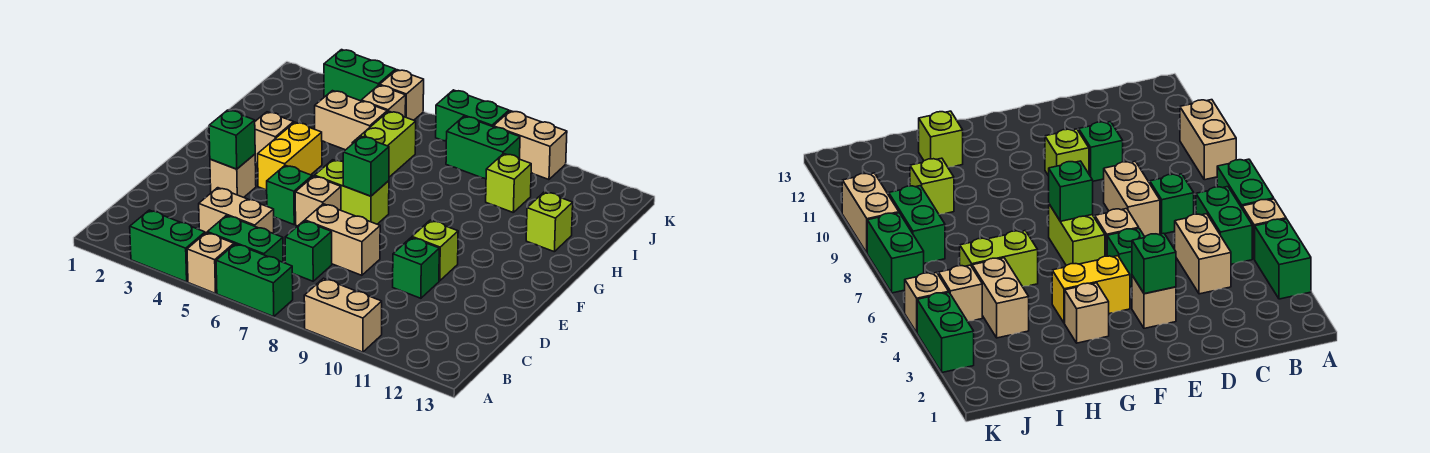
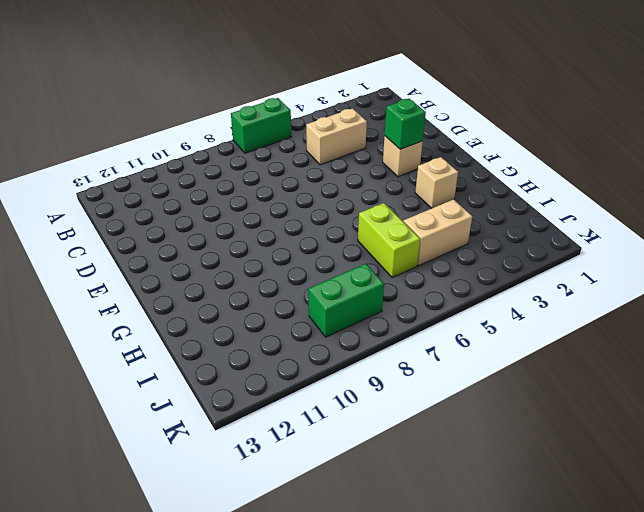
none -> green brick A3:A4 level 1
none -> tan brick A5 level 1
none -> tan brick A9:A10 level 1

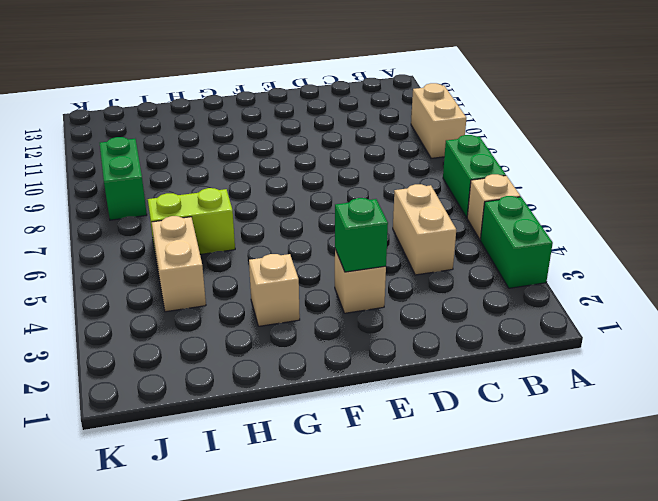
none -> green brick B5:B6 level 1
none -> green brick C7 level 1
none -> tan brick D7:D8 level 1

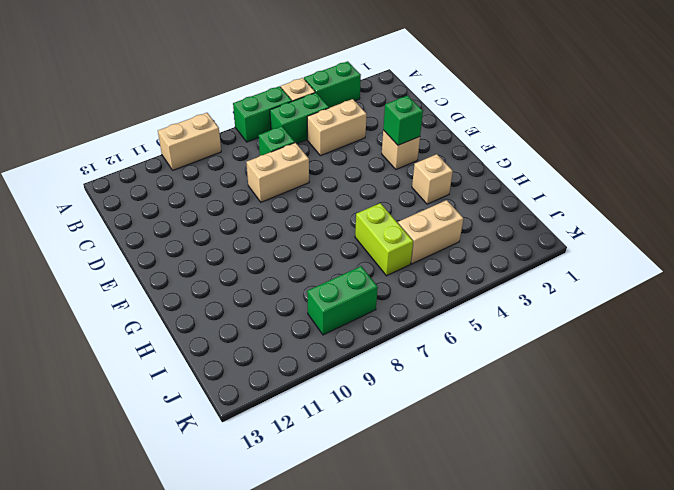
none -> green brick D10 level 1
none -> green brick E5 level 1
none -> tan brick E6 level 1

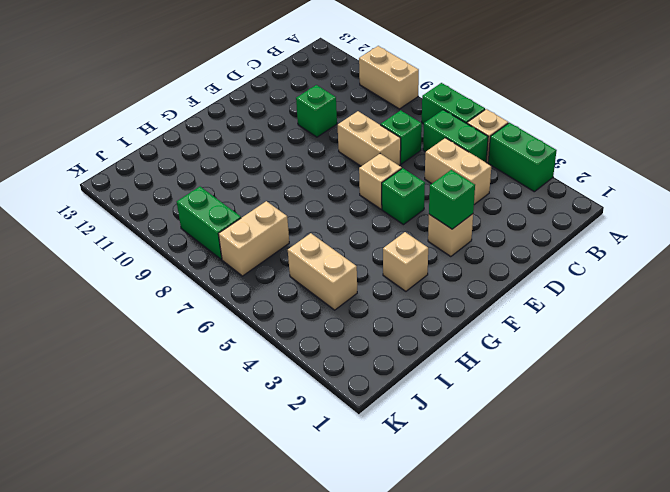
tan brick I7:J7 level 1 -> tan brick K9:K10 level 1
none -> lime brick E10 level 1
none -> yellow brick F4:G4 level 1
none -> lime brick F6:F7 level 1

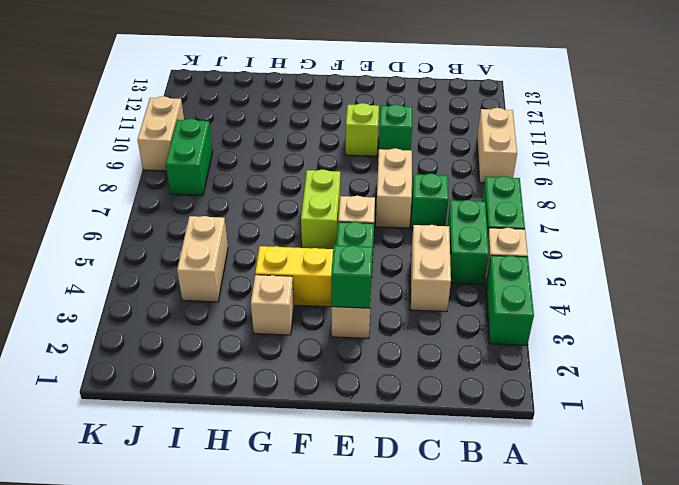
none -> lime brick H6:I6 level 1
none -> lime brick H12 level 1
none -> lime brick I10 level 1

